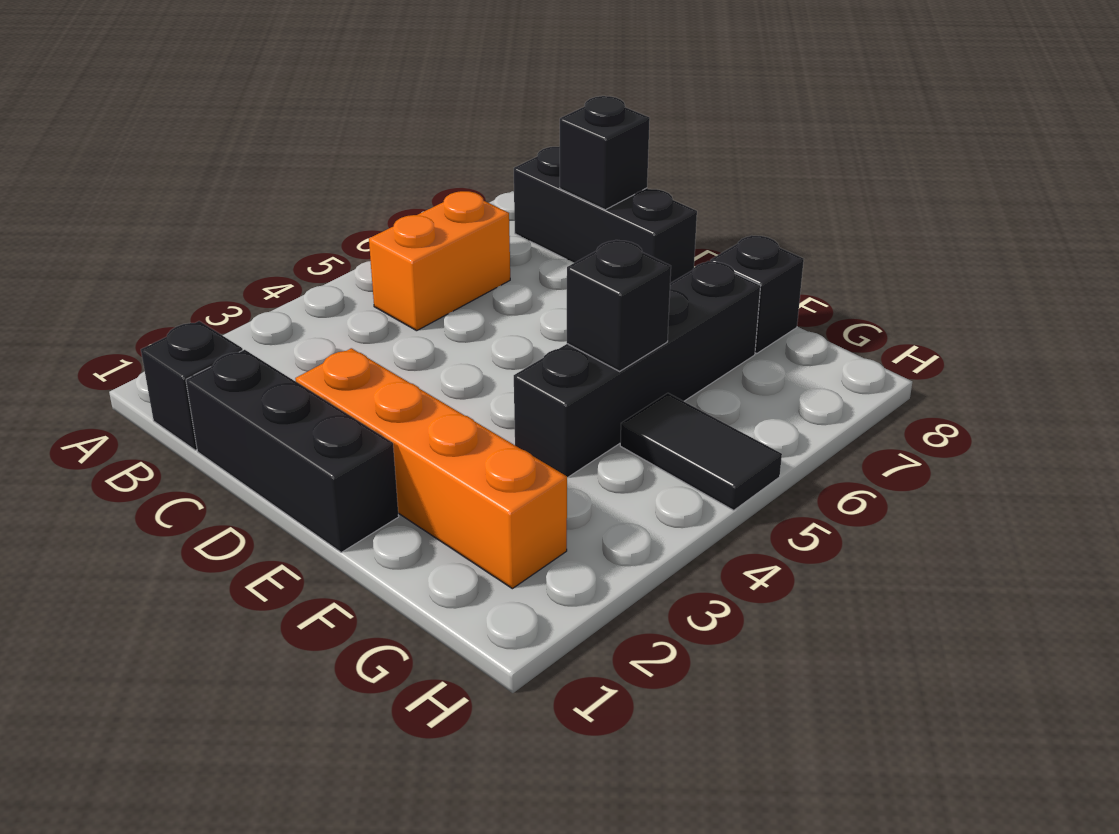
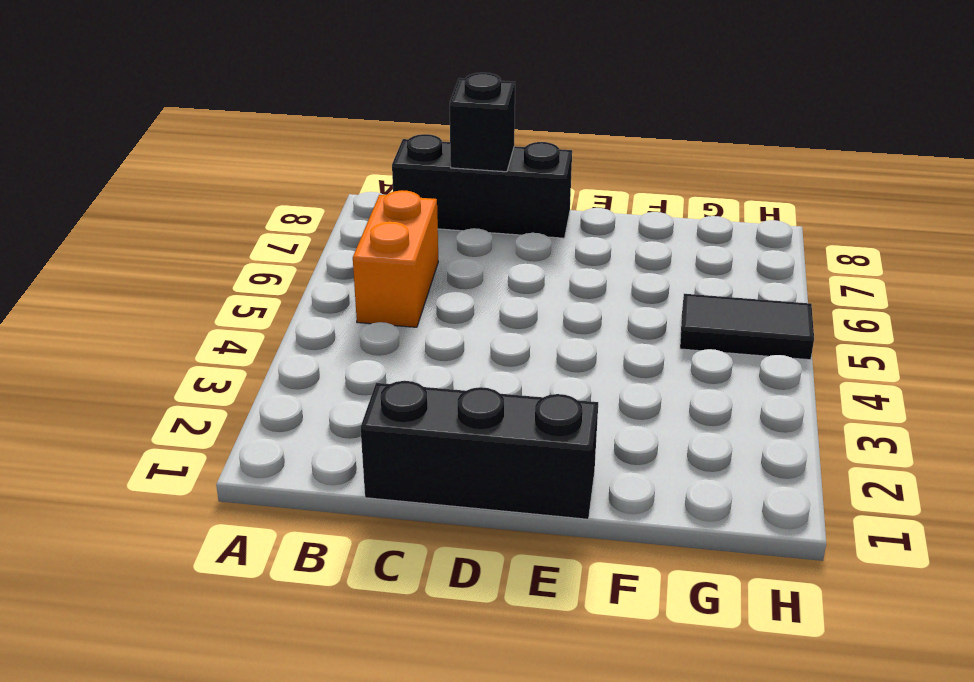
none -> black brick B1 level 1
none -> orange brick D2:G2 level 1

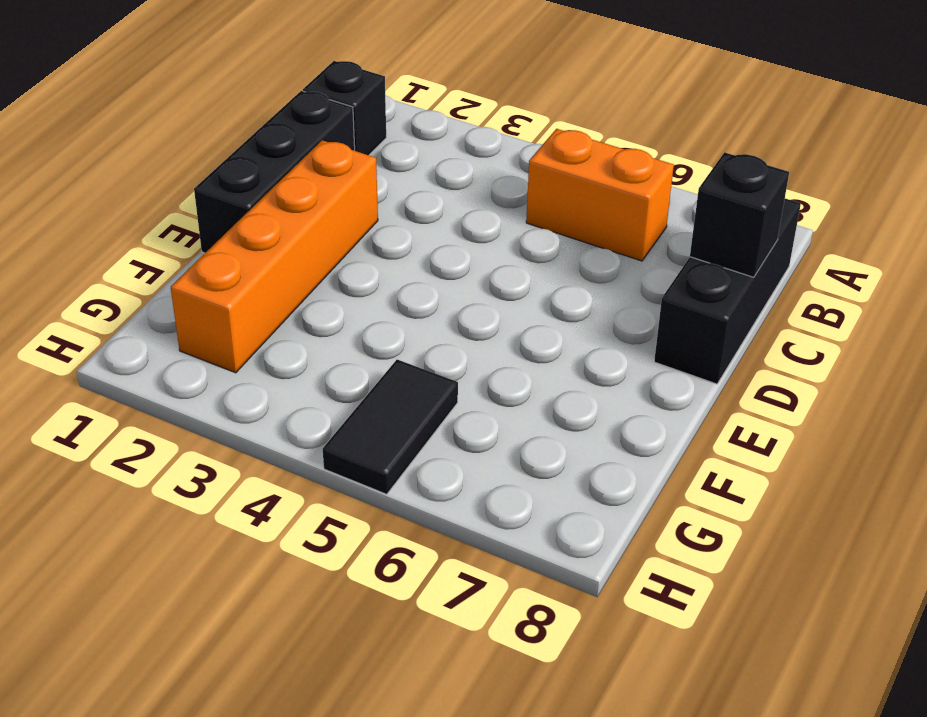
none -> black brick F4:F7 level 1
none -> black brick F8 level 1

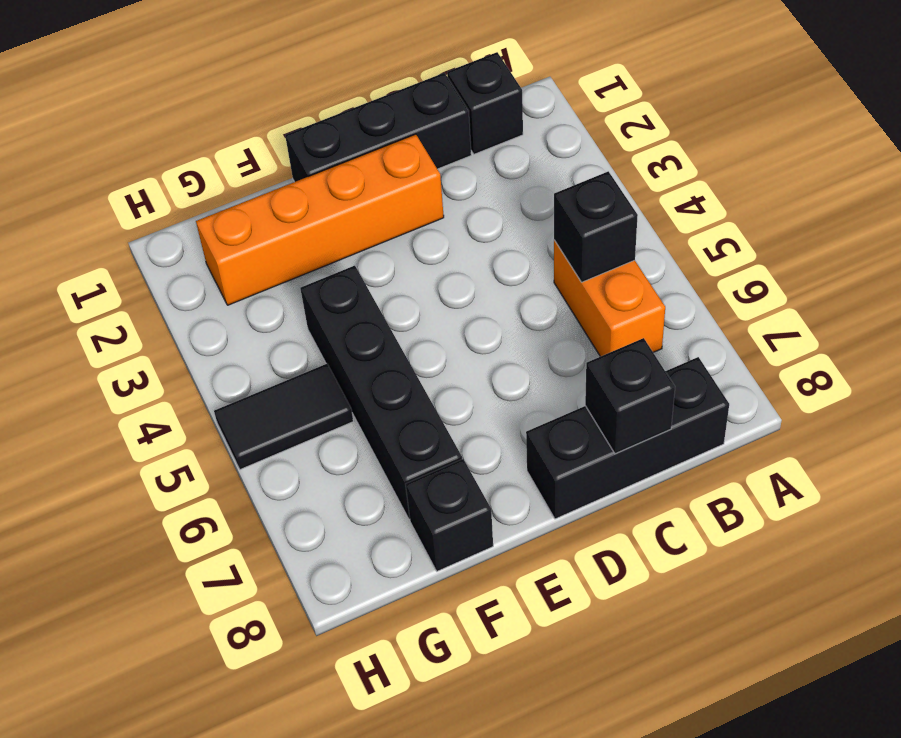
black brick B5 level 2 -> black brick F5 level 2

